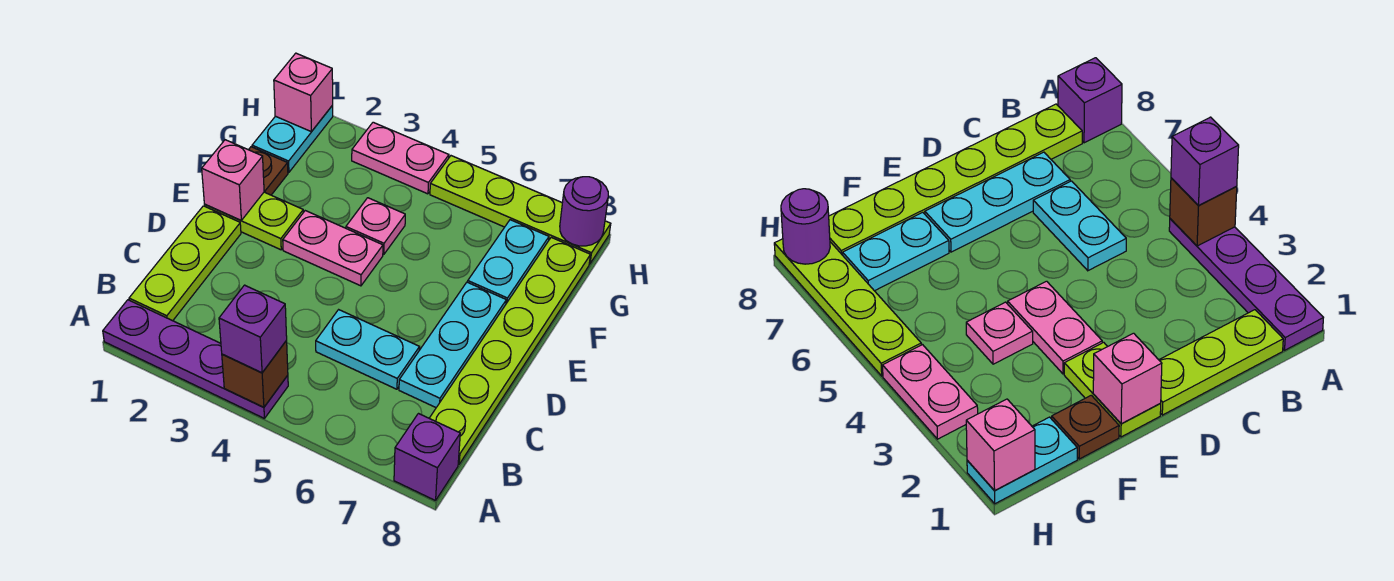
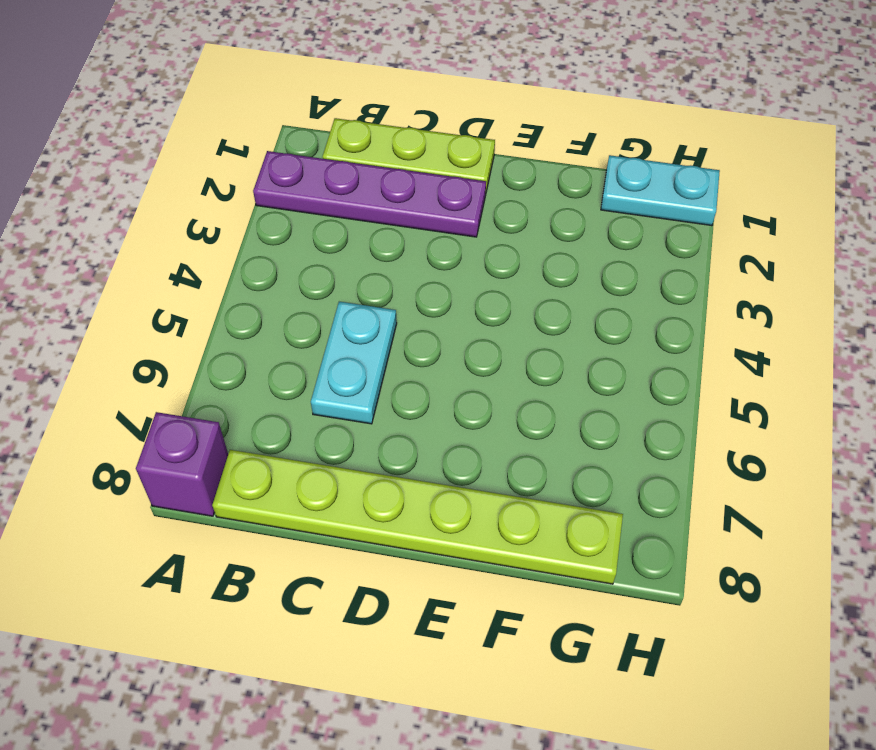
purple plate A2:D2 level 1 -> purple plate A1:A4 level 1
none -> cyan plate C7:E7 level 1
none -> lime plate E1:E2 level 1
none -> pink plate E3:E4 level 1

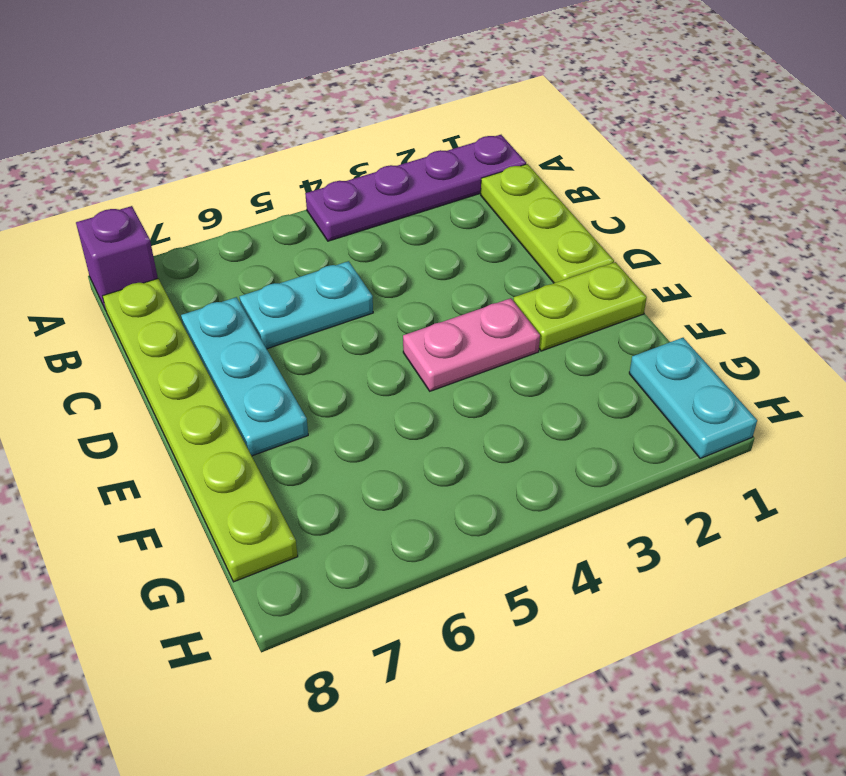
none -> brown plate F1 level 1
none -> pink plate F4 level 1
none -> cyan plate F7:G7 level 1

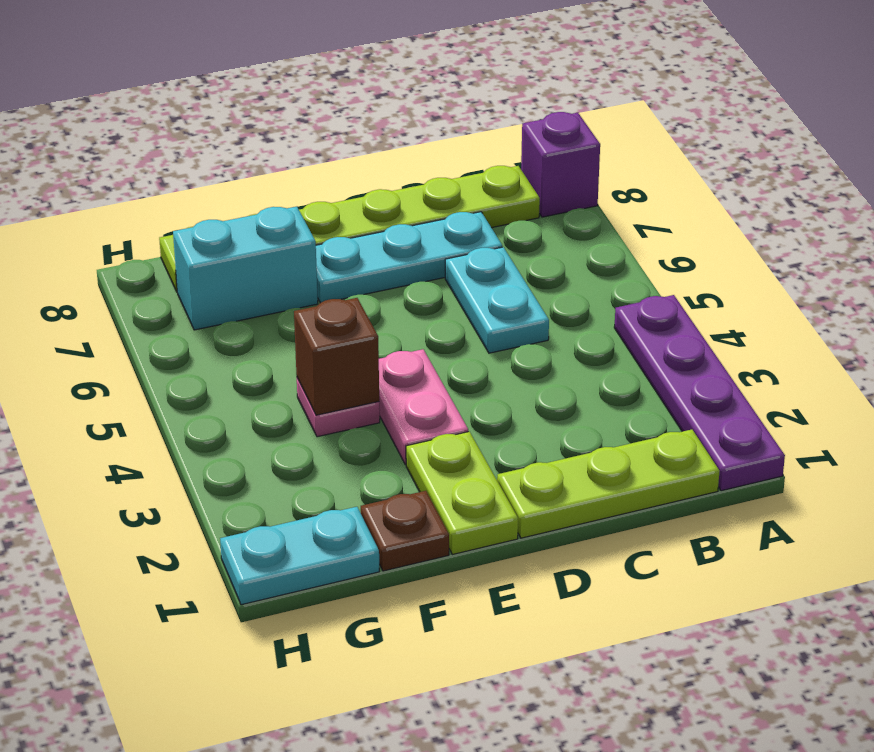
brown brick F4 level 2 -> brown brick A4 level 2
cyan brick F7:G7 level 1 -> cyan plate F7:G7 level 1
none -> pink plate H3:H4 level 1
none -> lime plate H5:H8 level 1
none -> pink brick E1 level 2

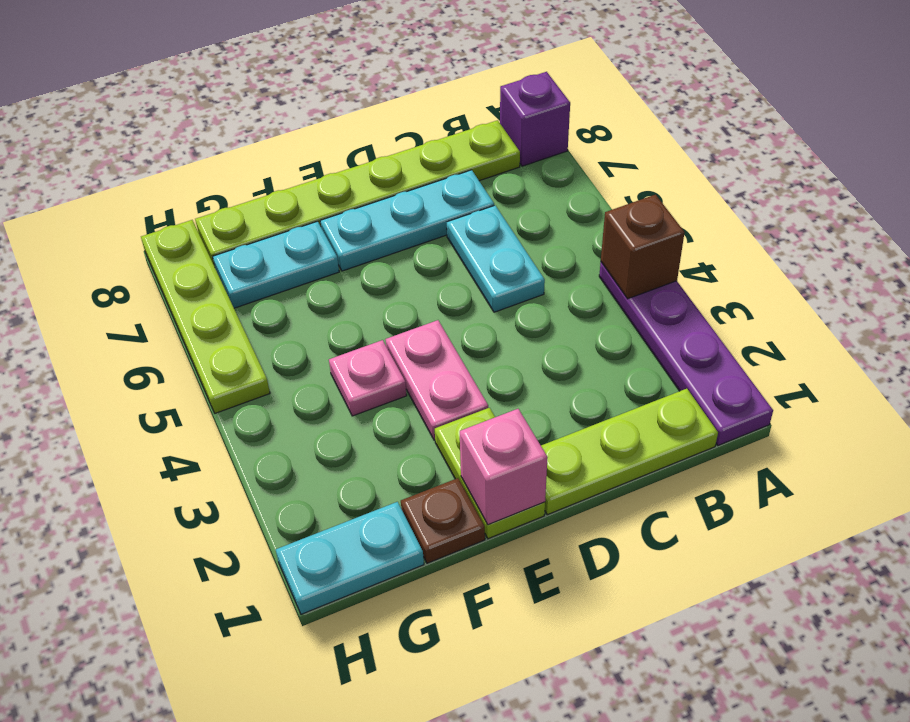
none -> pink plate H3:H4 level 1
none -> pink brick H1 level 2
none -> purple round brick H8 level 2

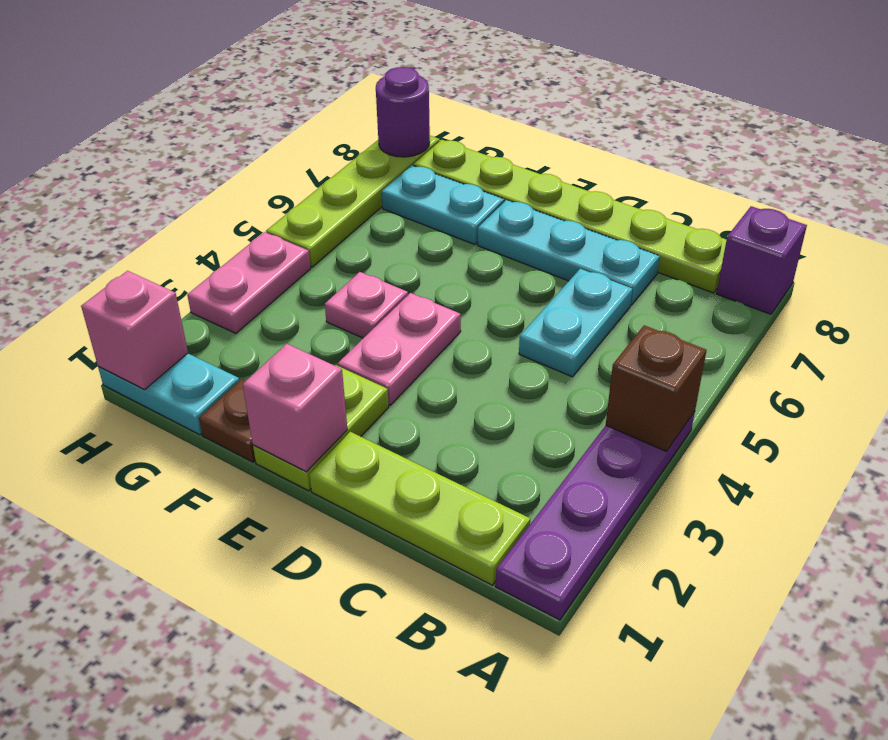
none -> purple brick A4 level 3

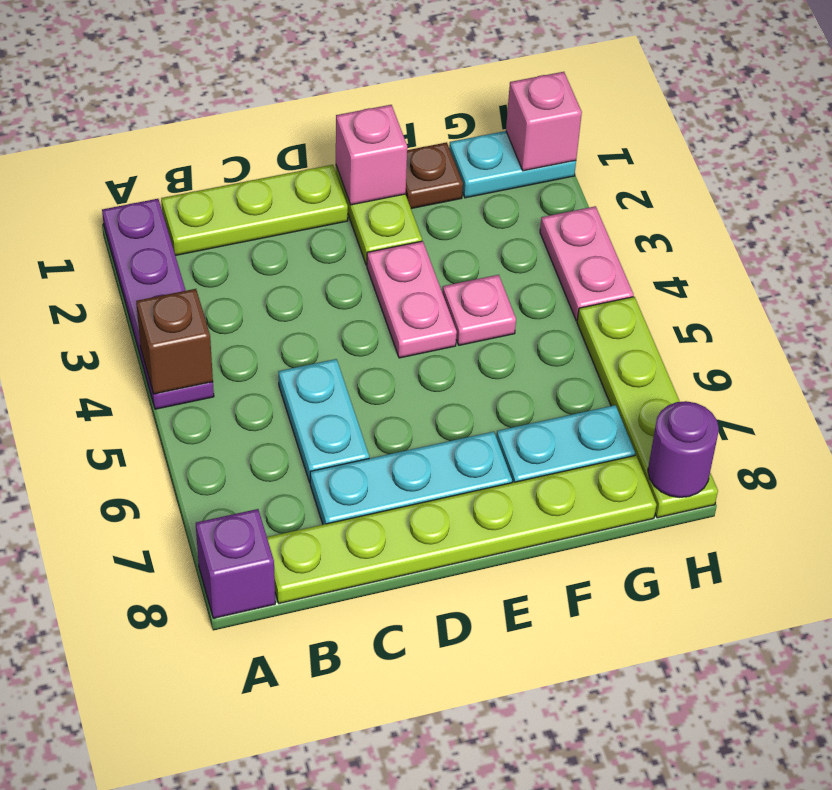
none -> purple brick A4 level 3

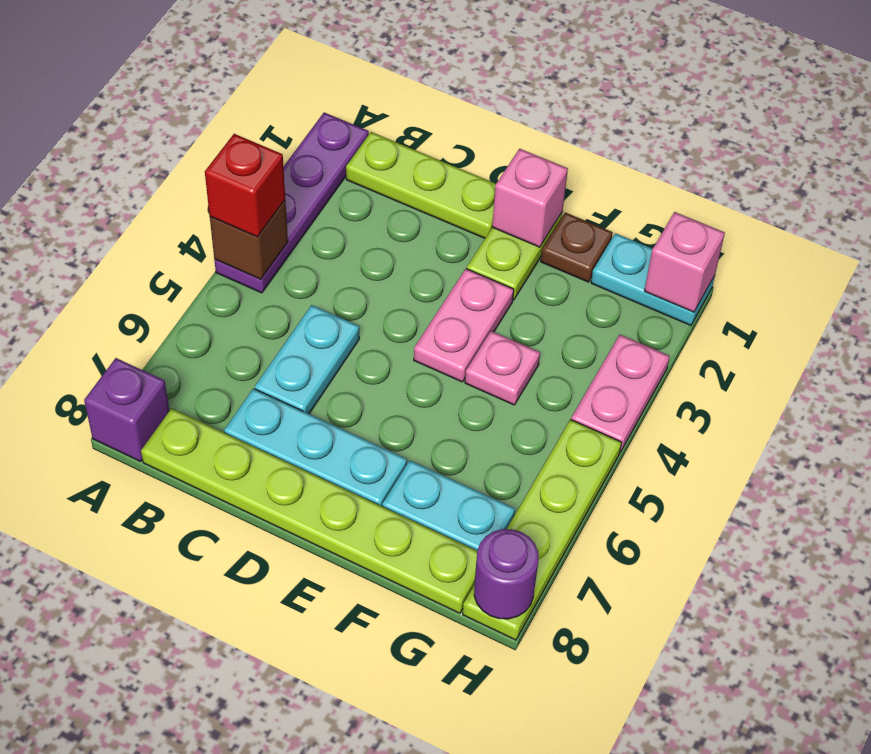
red brick A4 level 3 -> purple brick A4 level 3

